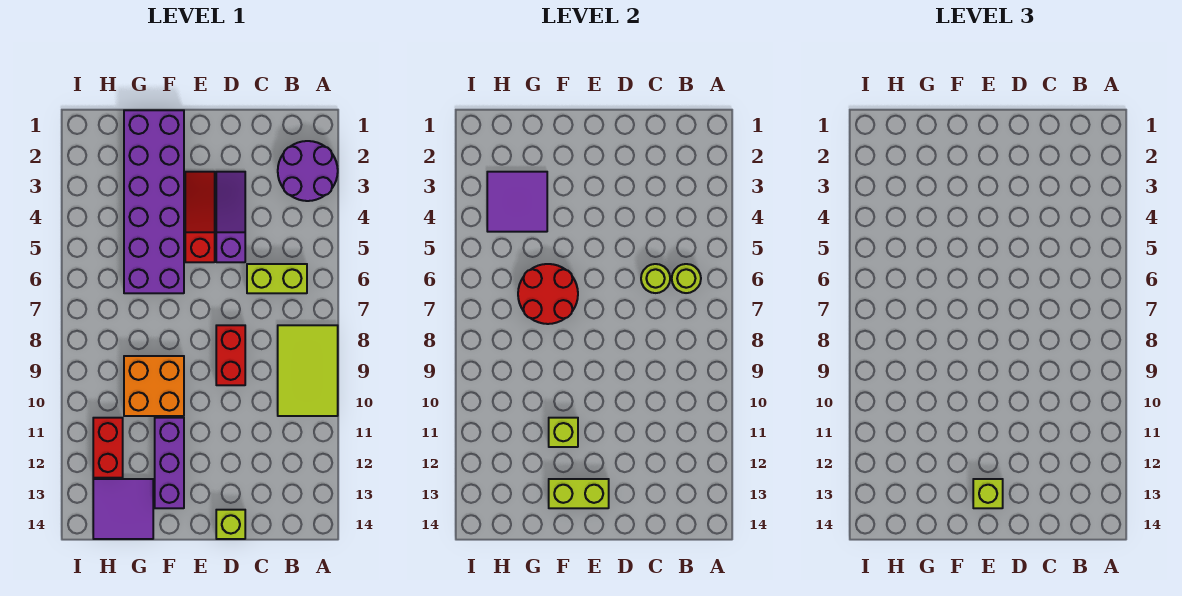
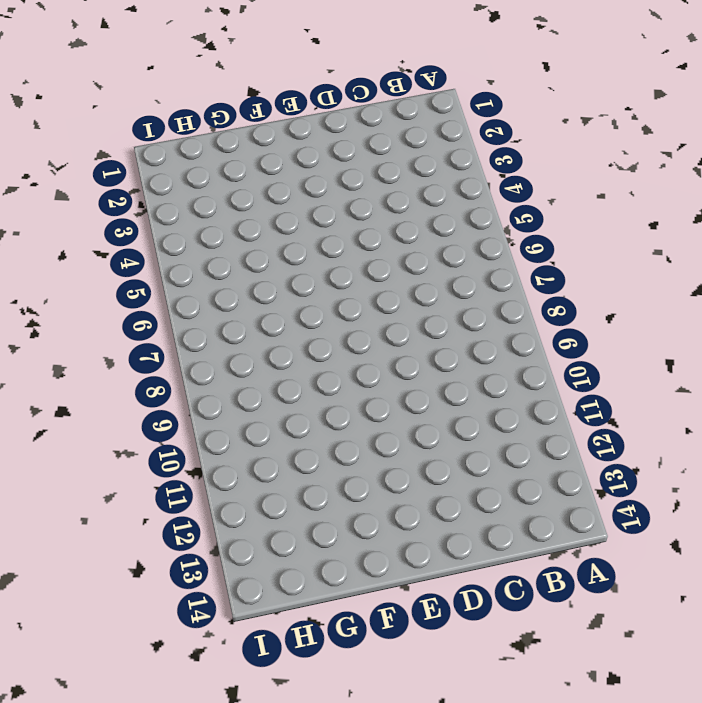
none -> purple round brick A2:B3 level 1
none -> lime tile A8:B10 level 1
none -> lime brick B6:C6 level 1

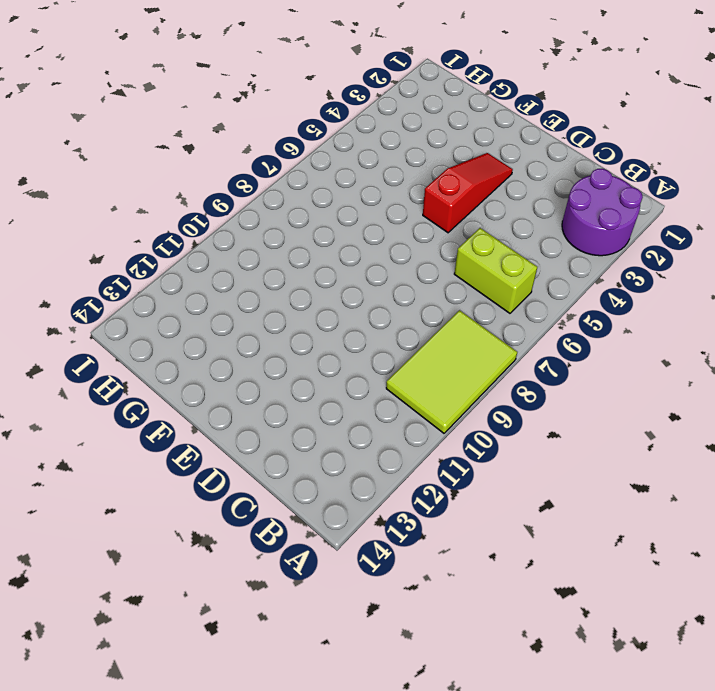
none -> purple slope D3:D5 level 1 top 5
none -> red brick D8:D9 level 1
none -> lime brick D14 level 1

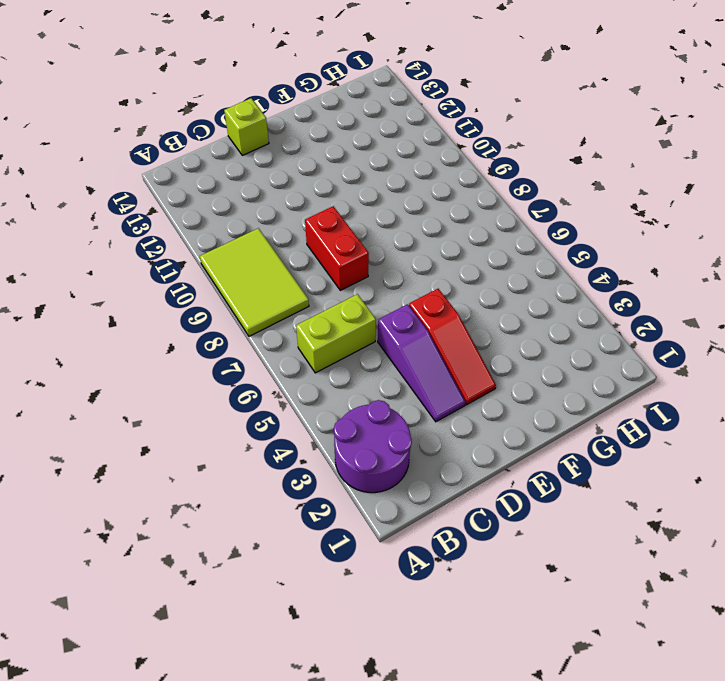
none -> purple brick F1:G6 level 1
none -> orange brick F9:G10 level 1
none -> purple brick F11:F13 level 1

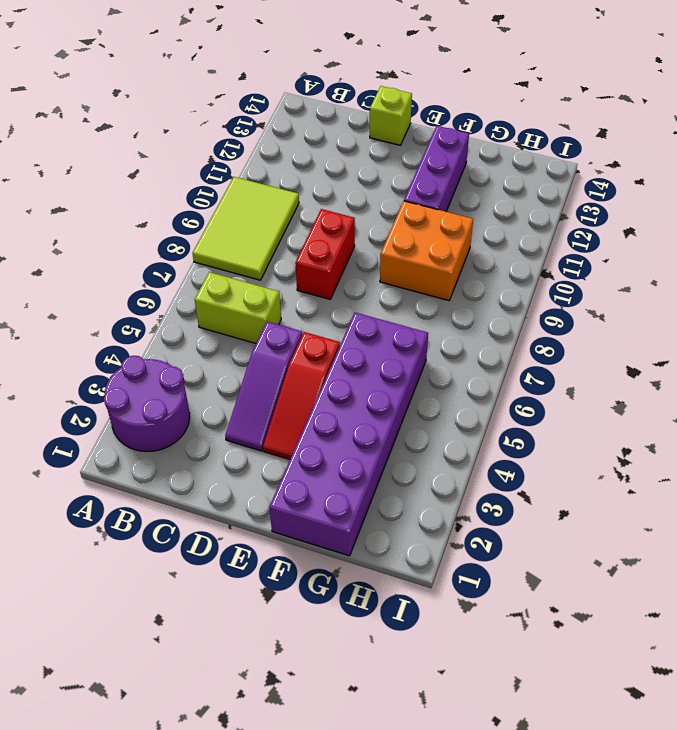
none -> purple tile G13:H14 level 1
none -> red brick H11:H12 level 1
none -> lime round brick B6 level 2

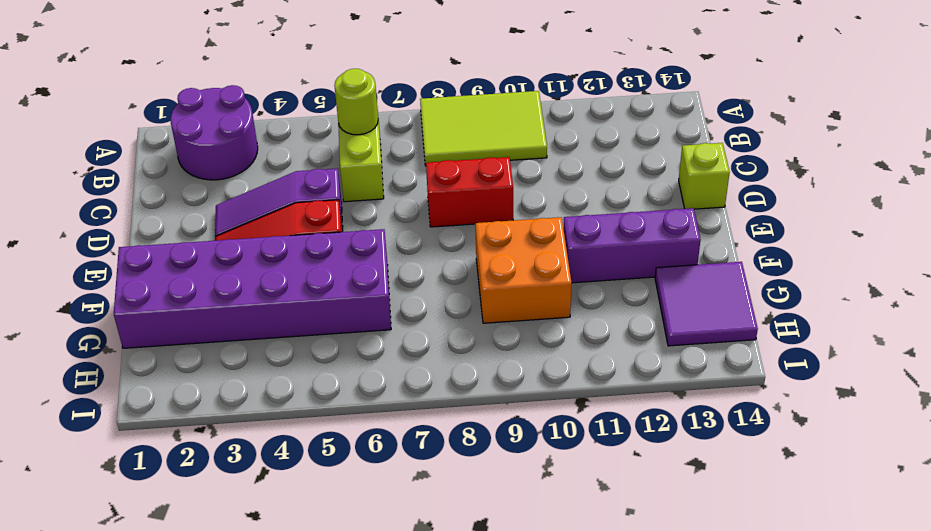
none -> red brick H11:H12 level 1
none -> lime round brick C6 level 2
none -> lime brick E13:F13 level 2

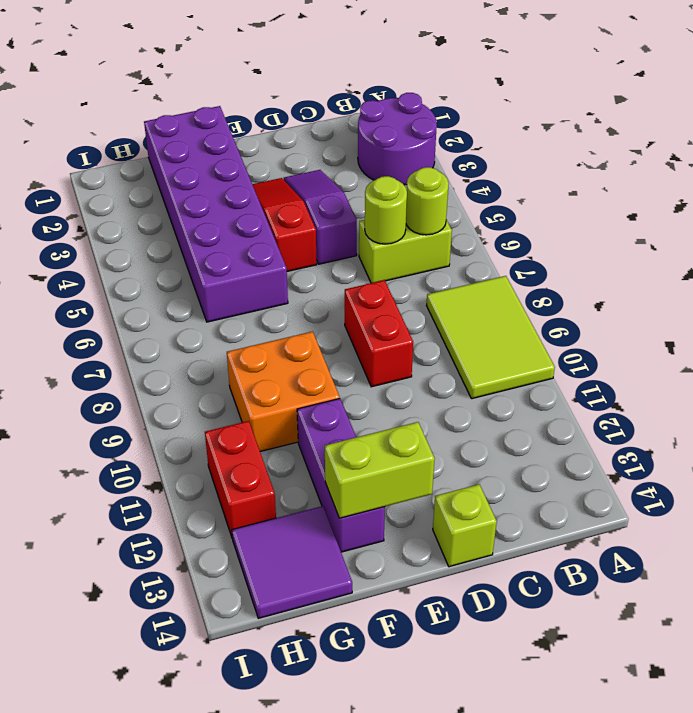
none -> red round brick F6:G7 level 2
none -> lime brick F11 level 2
none -> purple tile G3:H4 level 2

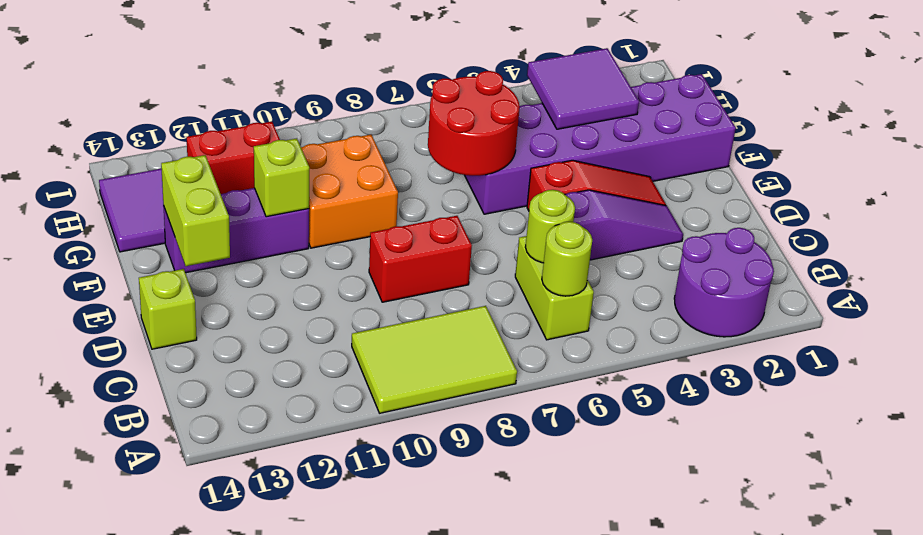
none -> lime brick E13 level 3

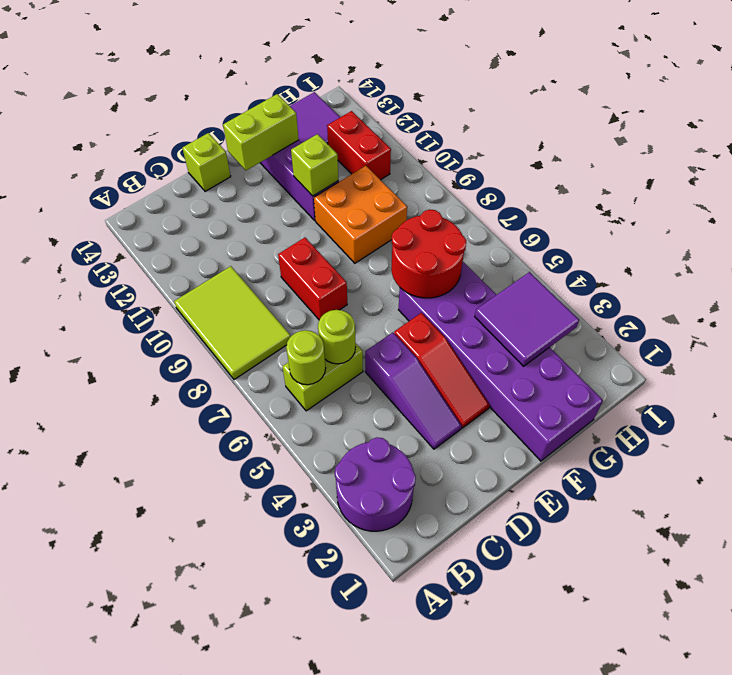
none -> lime brick E13 level 3

